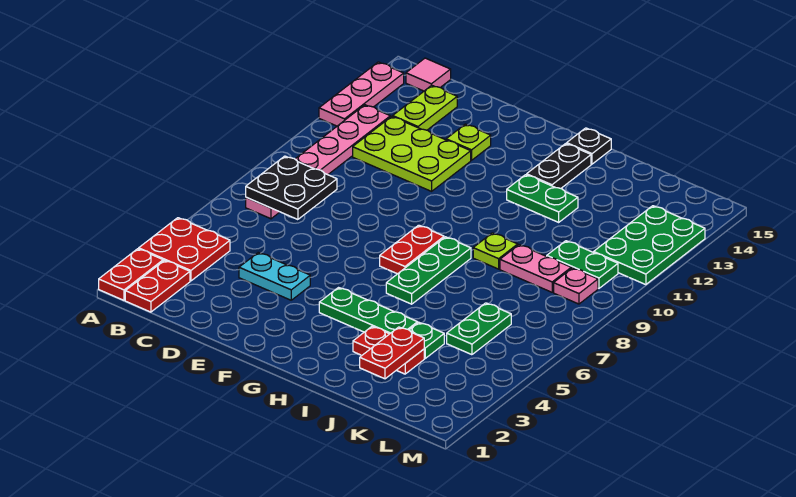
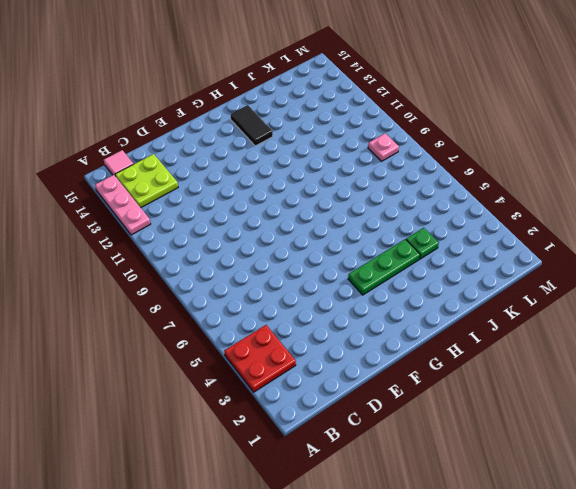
lime plate B13:C14 level 1 -> lime plate C13:C14 level 1
black tile H13:H14 level 1 -> black plate H13:H14 level 1
none -> red plate A1:A2 level 1
none -> red plate B1:B2 level 1
none -> pink plate B7:B12 level 1

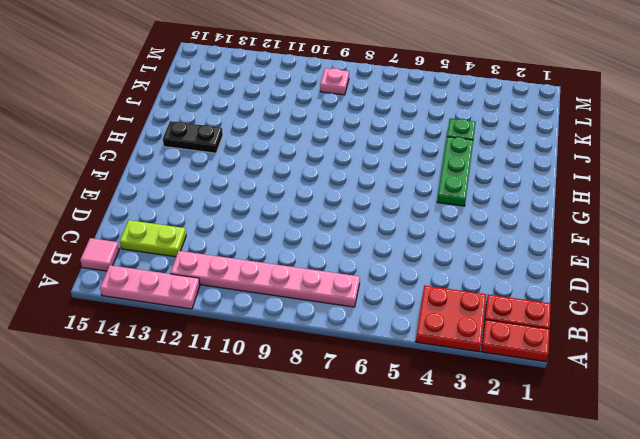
none -> lime plate C11:E12 level 1
none -> cyan plate D4:E4 level 1
none -> lime plate E13 level 1

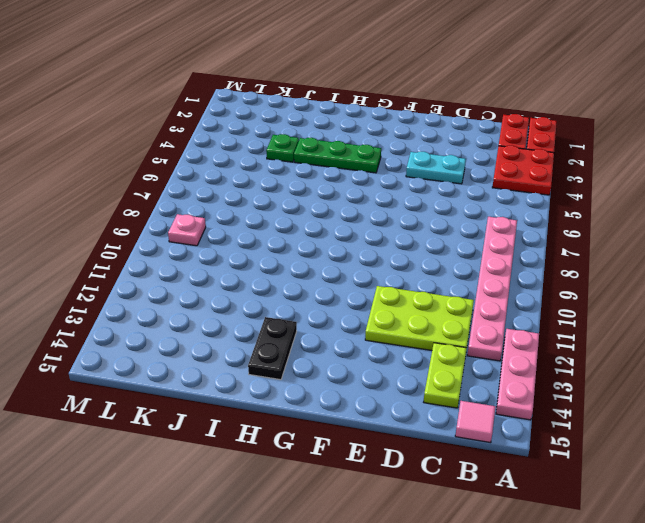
none -> lime plate E13 level 1
none -> red plate G7:G8 level 1
none -> green plate H6:H8 level 1

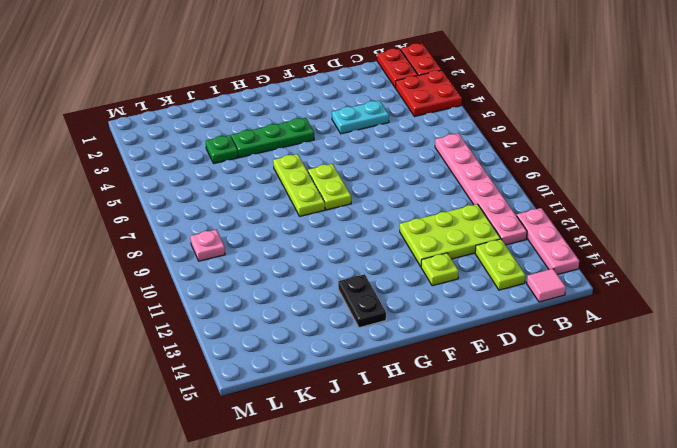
lime plate G7:G8 level 1 -> red plate G7:G8 level 1
lime plate H6:H8 level 1 -> green plate H6:H8 level 1
none -> green plate H12:I12 level 1
none -> black plate H15 level 1
none -> red plate I3:J3 level 1

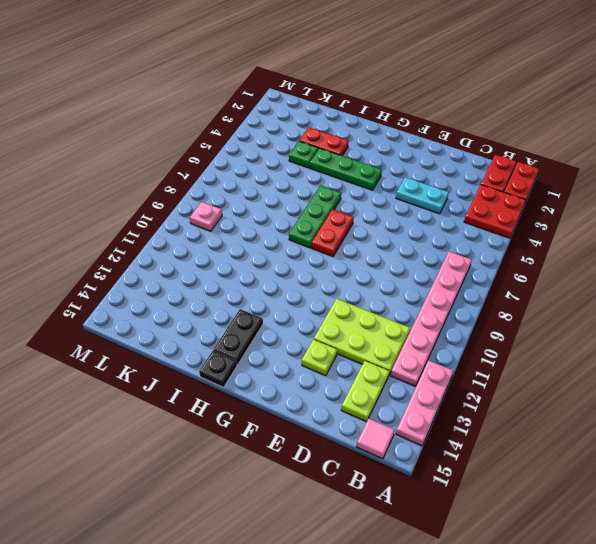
none -> green plate H12:I12 level 1
none -> lime plate I9 level 1
none -> pink plate J9:K9 level 1

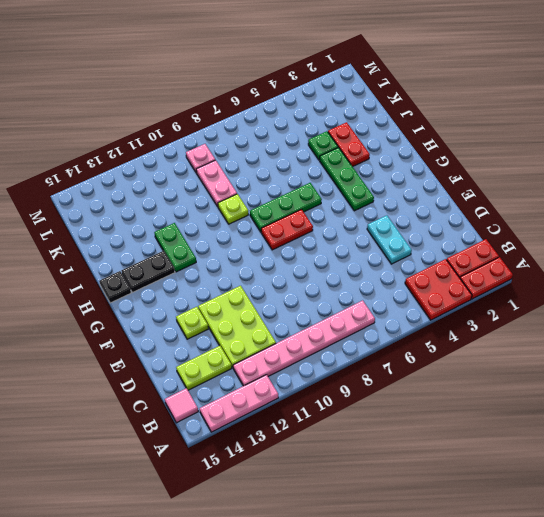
none -> green plate K5:K6 level 1
none -> green plate K10:L10 level 1
none -> green plate L11:M13 level 1

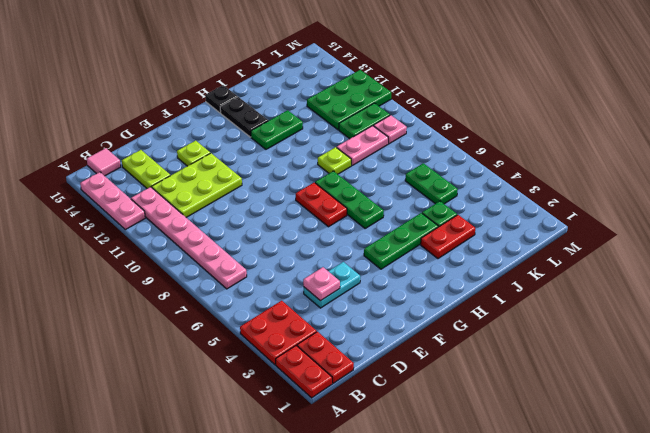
pink plate D4 level 2 -> none
green plate K11:M12 level 1 -> green plate L11:M13 level 1
none -> black plate B7:C8 level 2
none -> red plate J2:J3 level 2

